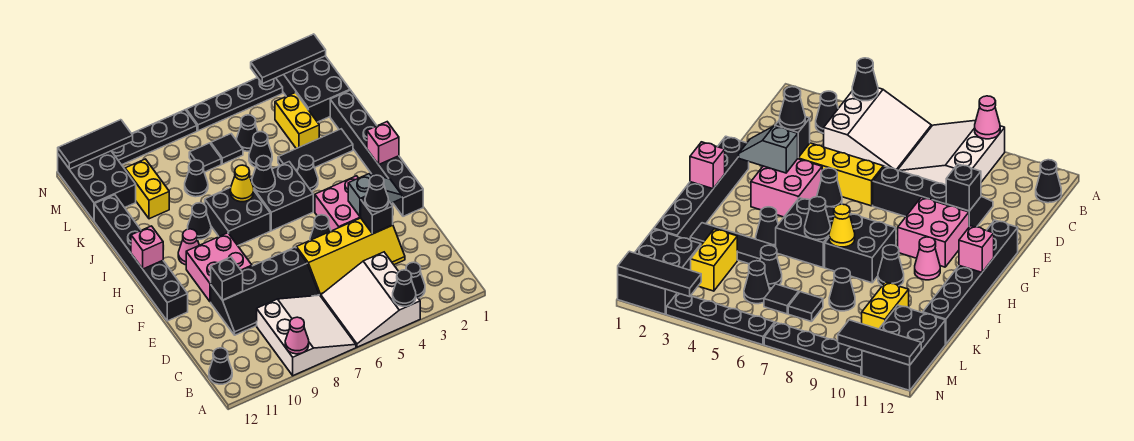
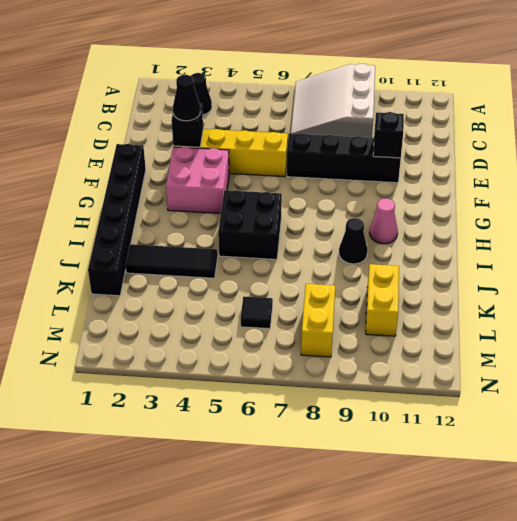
yellow brick L8:M8 level 1 -> yellow brick K3:L3 level 1
none -> white slope A4:C6 level 1 top 4
none -> black cone B12 level 1
none -> black cone F5 level 1
none -> pink brick F9:G10 level 1

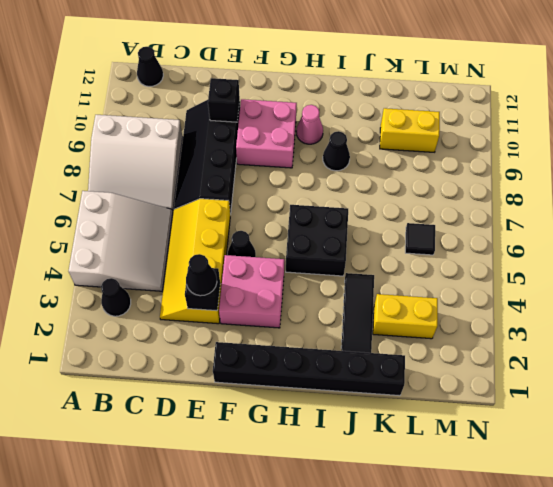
white slope A4:C6 level 1 top A -> white slope A4:C6 level 1 top 4
none -> black brick F12:K12 level 1
none -> black brick H7:I8 level 1
none -> black cone I4 level 1
none -> black cone K5 level 1

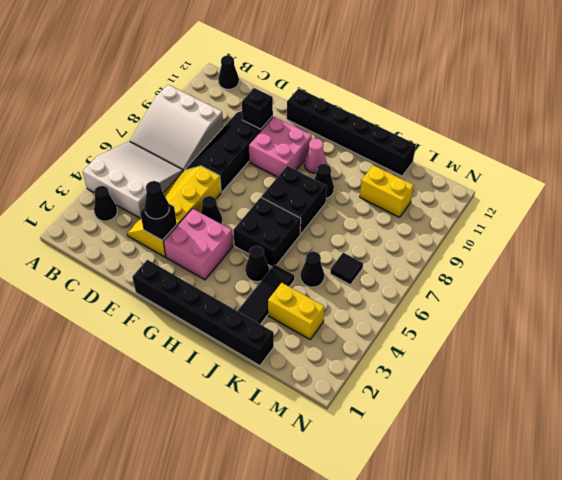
none -> black cone K8 level 1
none -> black brick L1:N2 level 1
none -> black cone L5 level 1
none -> black tile L7 level 1

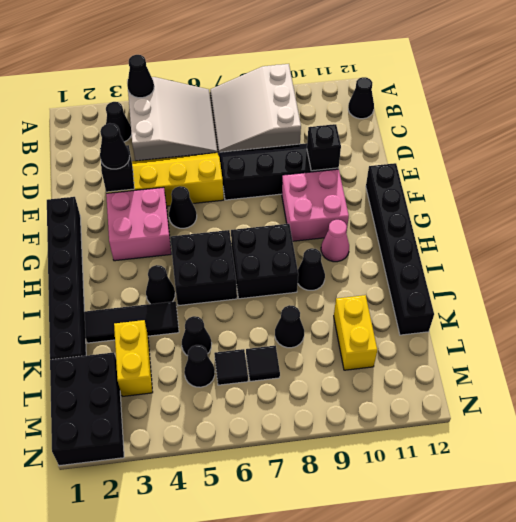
none -> black brick L11:N12 level 1
none -> black plate N3:N6 level 1
none -> black plate N7:N10 level 1
none -> pink cone A9 level 2

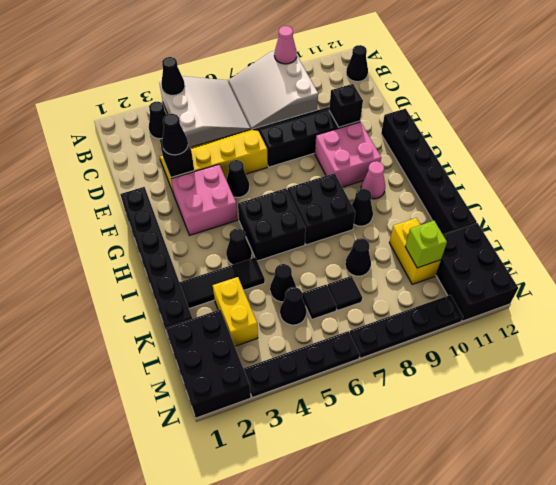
lime brick L10 level 2 -> none
none -> grey slope F2:F3 level 2 top 3
none -> pink brick H1 level 2
none -> pink brick H12 level 2
none -> black cone I6 level 2

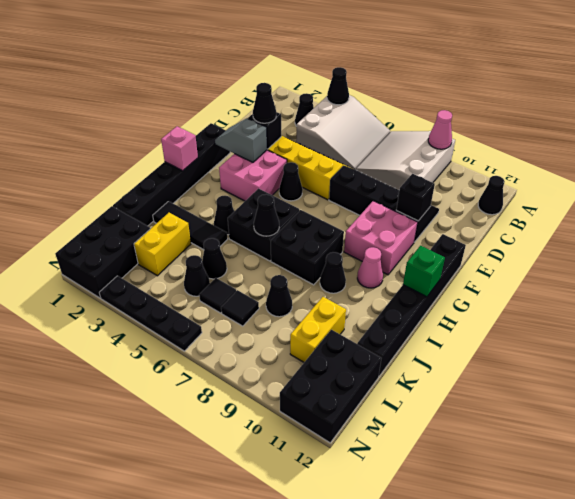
green brick H12 level 2 -> pink brick H12 level 2
none -> black plate N7:N10 level 1
none -> yellow cone I7 level 2
none -> black tile N1:N3 level 2
none -> black tile N10:N12 level 2

